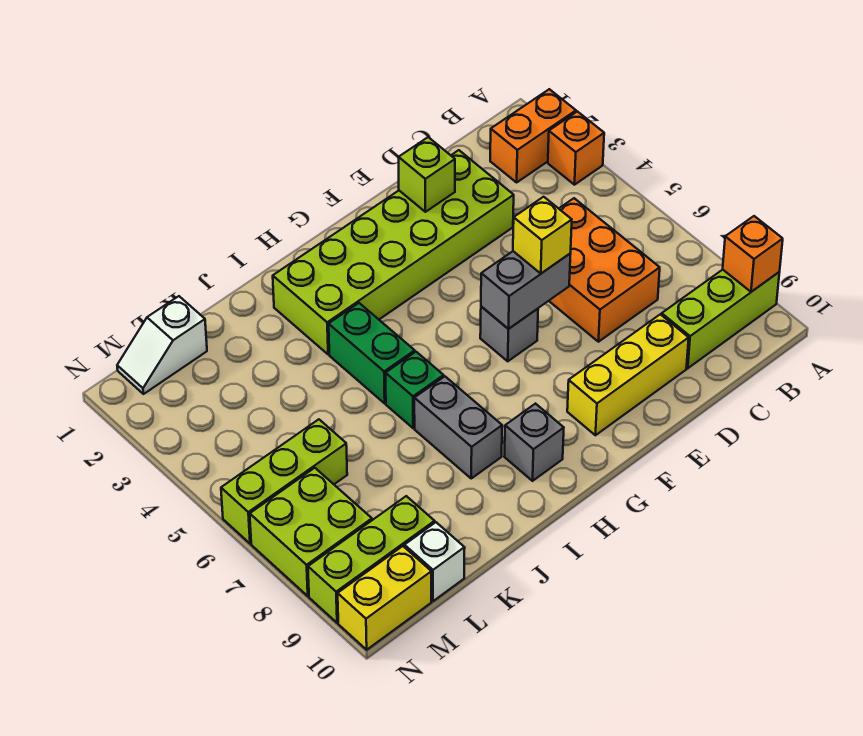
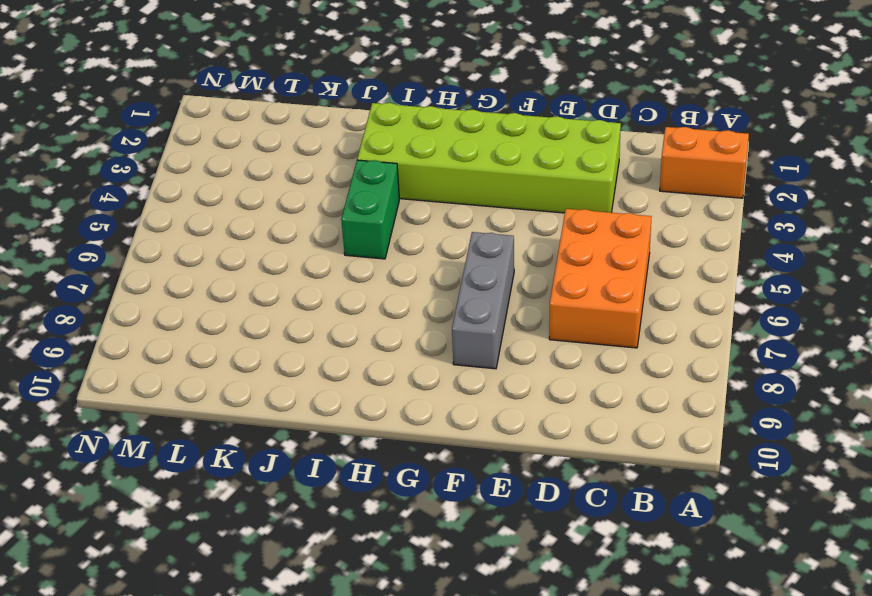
grey brick F6:F8 level 1 -> grey brick F6 level 1
none -> orange brick A3 level 1
none -> lime brick A9:C9 level 1
none -> yellow brick D9:F9 level 1

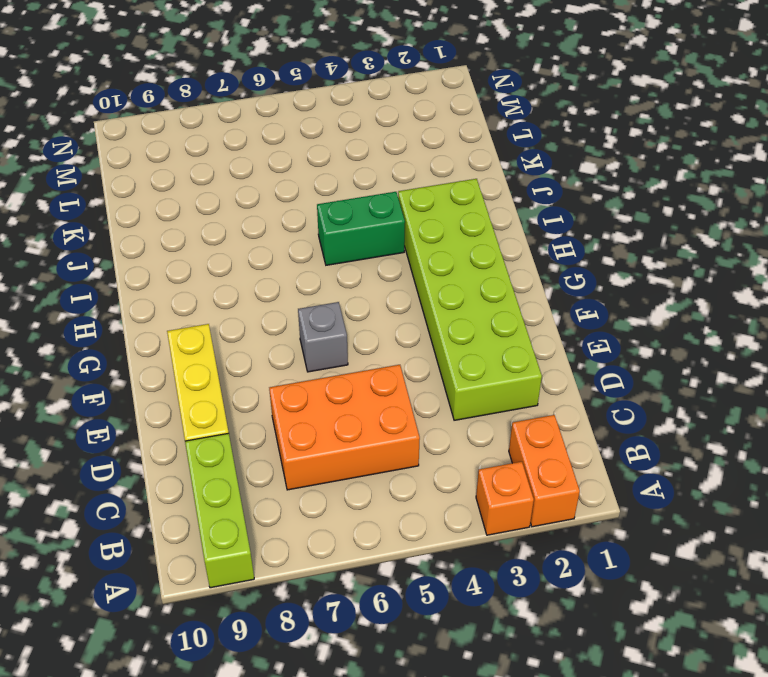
none -> grey brick H9 level 1
none -> green brick I6 level 1
none -> grey brick I7:I8 level 1

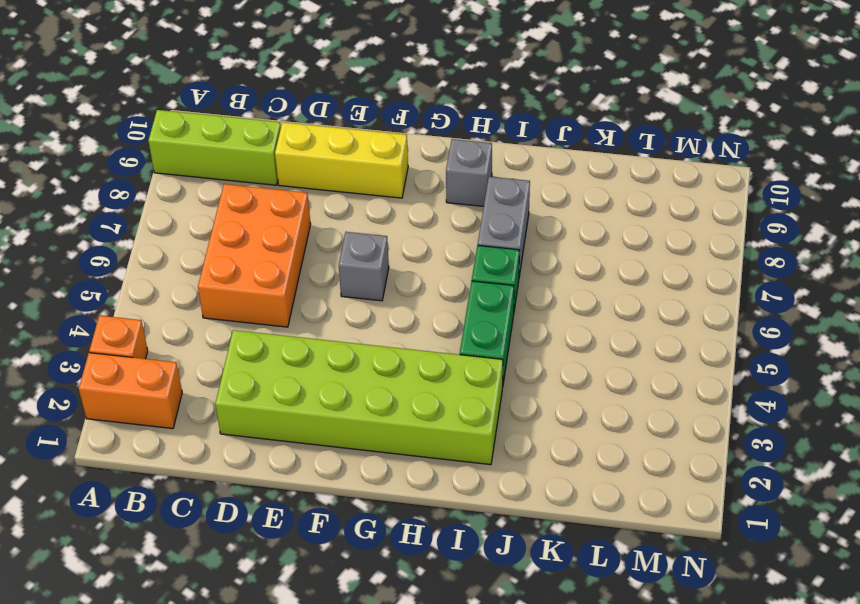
none -> white slope L1:M1 level 1 top L
none -> lime brick L6:N6 level 1
none -> lime brick L9:N9 level 1

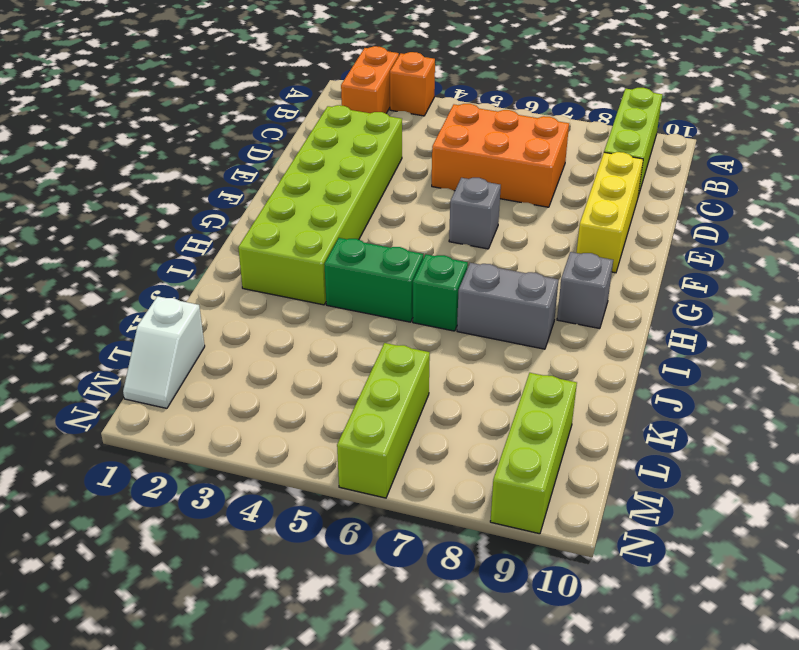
none -> white brick L10 level 1
none -> lime brick M7:N8 level 1
none -> yellow brick M10:N10 level 1

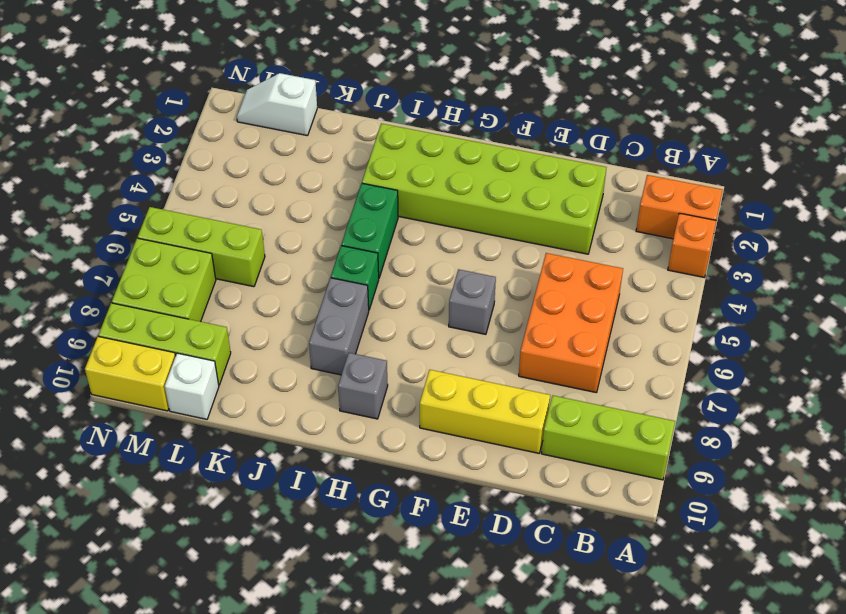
none -> orange brick A9 level 2
none -> lime brick E2 level 2
none -> grey brick E6:F6 level 2

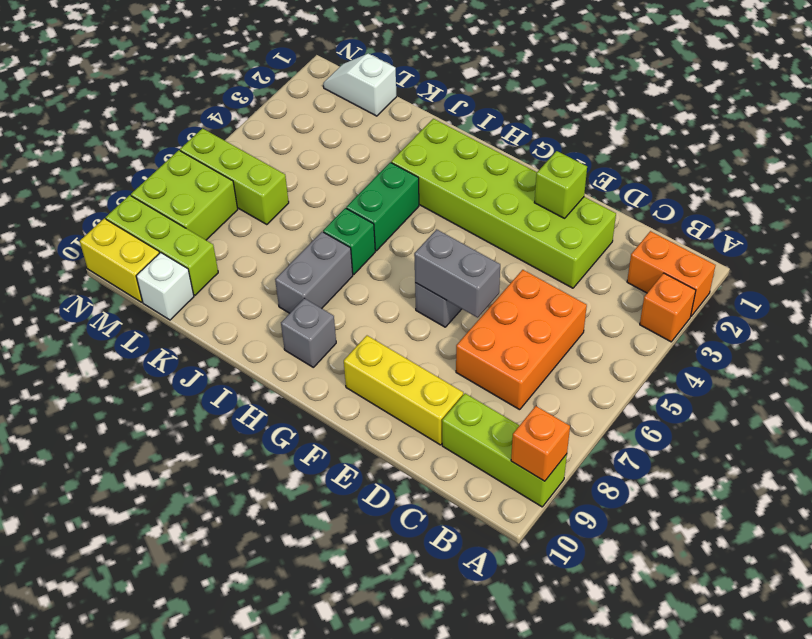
none -> yellow brick E6 level 3

